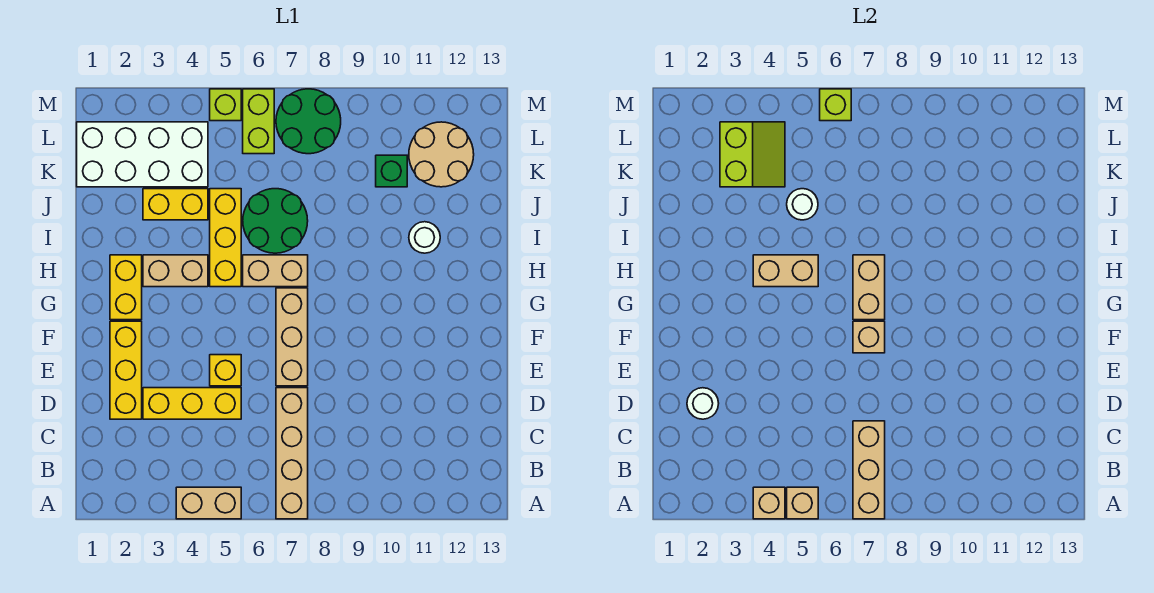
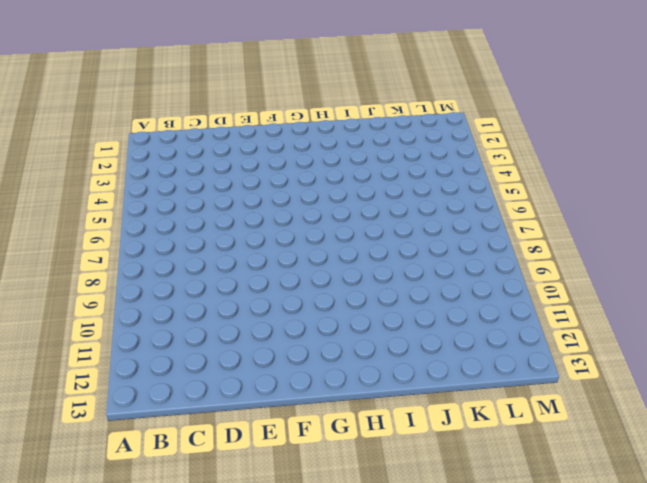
none -> tan brick A4:A5 level 1
none -> tan brick A7:D7 level 1
none -> yellow brick D2:F2 level 1

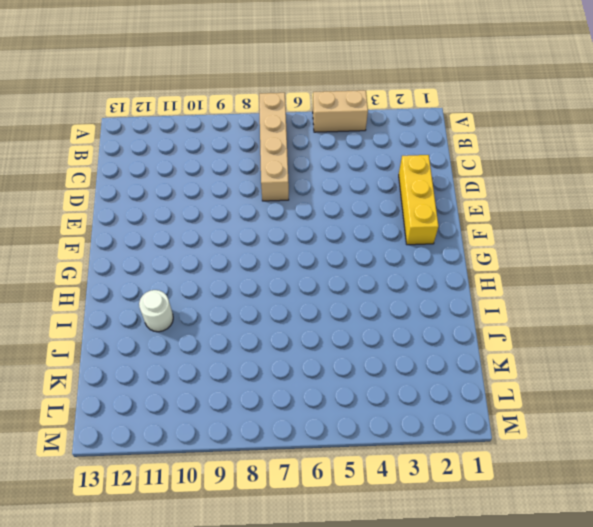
none -> yellow brick D3:D5 level 1
none -> yellow brick E5 level 1
none -> tan brick E7:G7 level 1

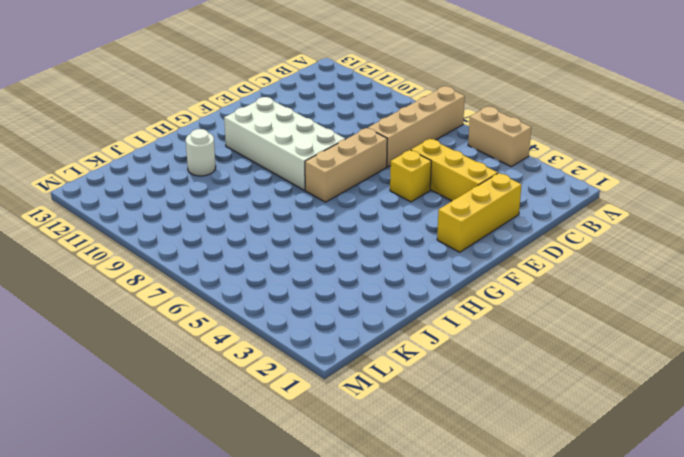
white brick F8:G11 level 1 -> white brick K1:L4 level 1
none -> yellow brick G2:H2 level 1
none -> tan brick H3:H4 level 1
none -> yellow brick H5:J5 level 1

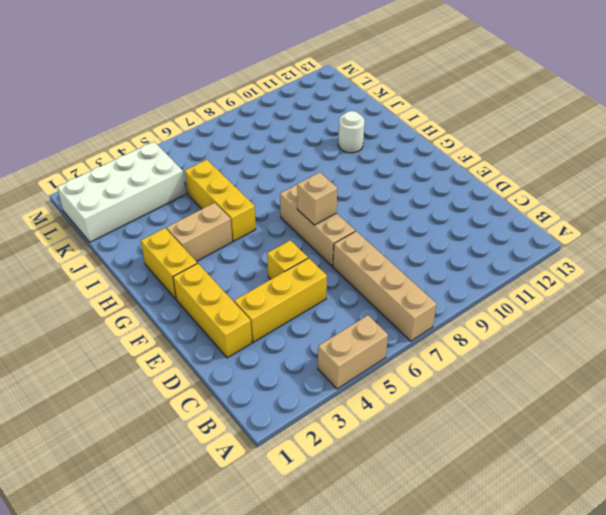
none -> tan brick H6:H7 level 1
none -> green round brick I6:J7 level 1
none -> yellow brick J3:J4 level 1

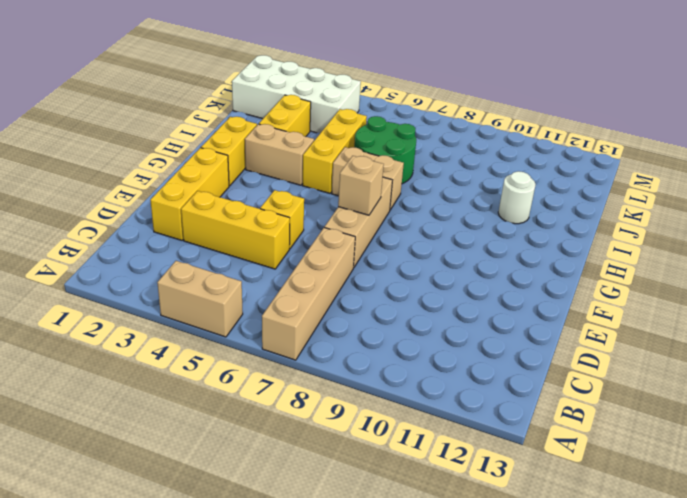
yellow brick I3:J3 level 1 -> yellow brick J3:J4 level 1
none -> green brick K10 level 1
none -> tan round brick K11:L12 level 1
none -> lime brick L6:M6 level 1

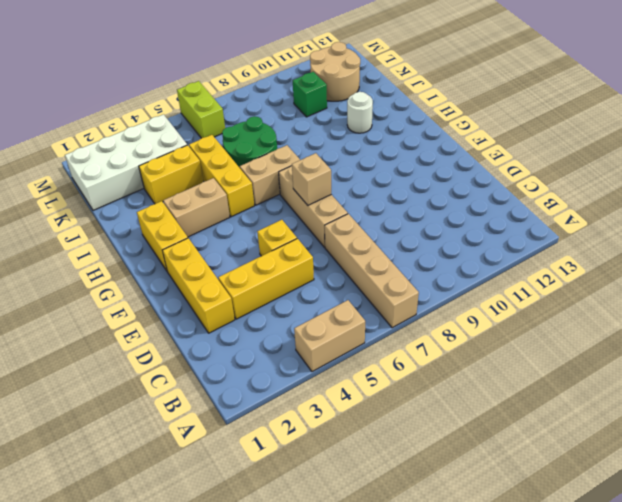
none -> green round brick L7:M8 level 1
none -> lime brick M5 level 1
none -> tan brick A4 level 2

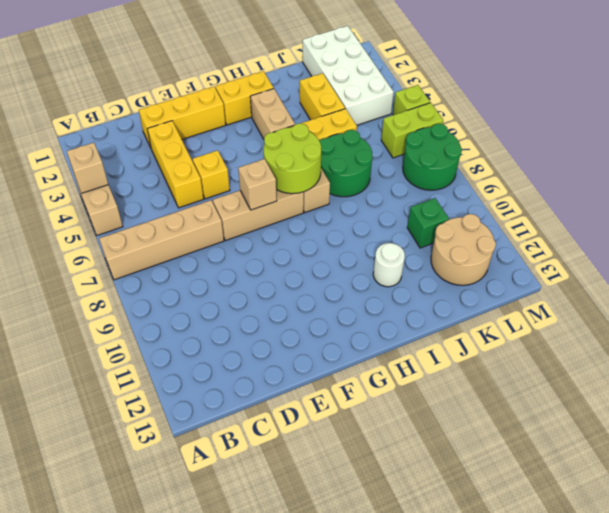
lime round brick G6:H7 level 2 -> tan brick G7:H7 level 2
none -> tan brick A5 level 2
none -> tan brick A7:C7 level 2
none -> white round brick D2 level 2

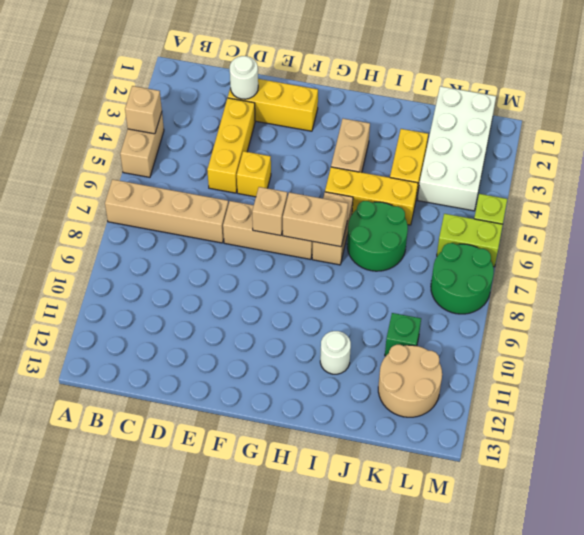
none -> yellow brick G2:H2 level 1
none -> tan brick A5 level 2
none -> tan brick A7:C7 level 2

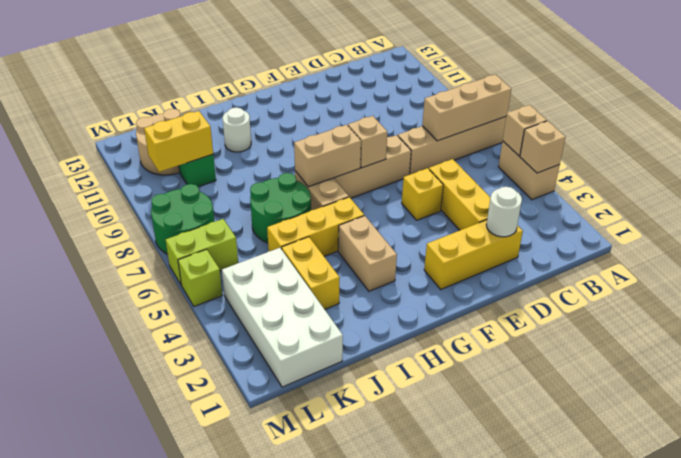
yellow brick K10:L10 level 2 -> yellow brick G2:H2 level 1
none -> tan brick H4:H5 level 2
none -> white round brick J5 level 2
none -> lime slope K3:L4 level 2 top 3

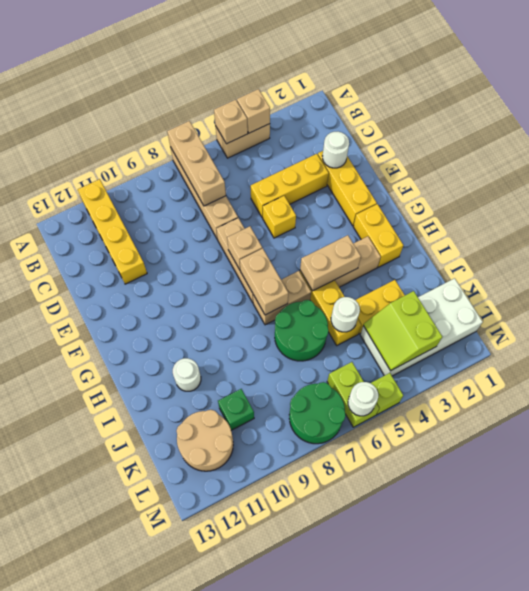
yellow brick A11:D11 level 1 -> none
white round brick M6 level 2 -> lime brick M6 level 2

